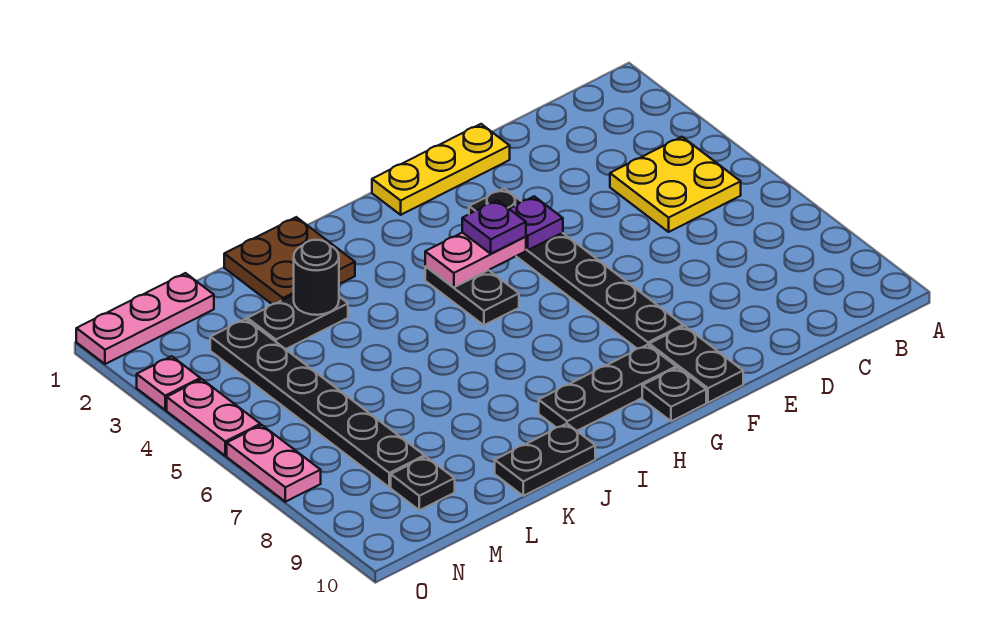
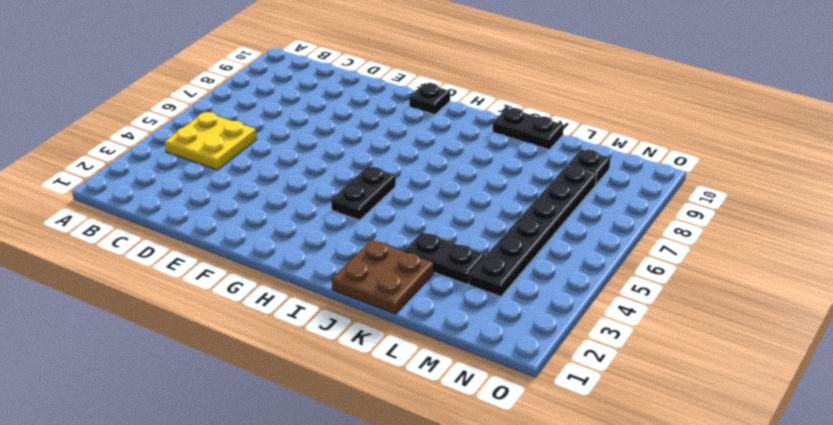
none -> yellow plate E1:G1 level 1
none -> black plate F3:F8 level 1
none -> black plate F9:F10 level 1

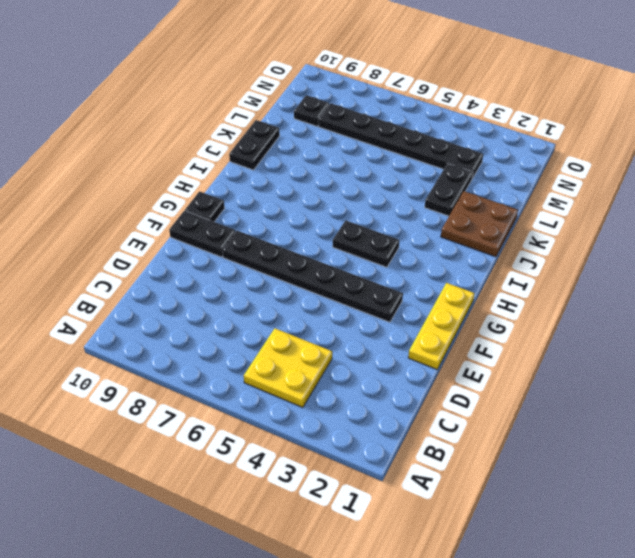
none -> black plate G9:I9 level 1
none -> pink plate M1:O1 level 1
none -> pink plate O3 level 1

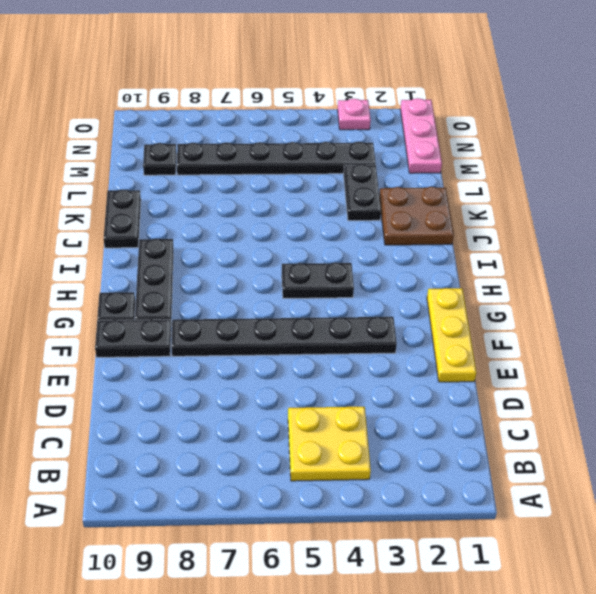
none -> pink plate O4:O5 level 1
none -> pink plate O6:O7 level 1
none -> purple plate F4 level 2

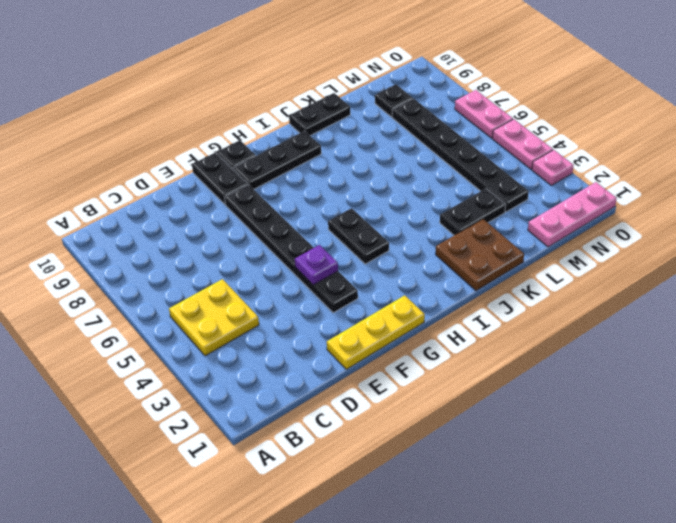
none -> pink plate G4:H4 level 2
none -> black round brick K3 level 2
none -> purple plate G4 level 3

